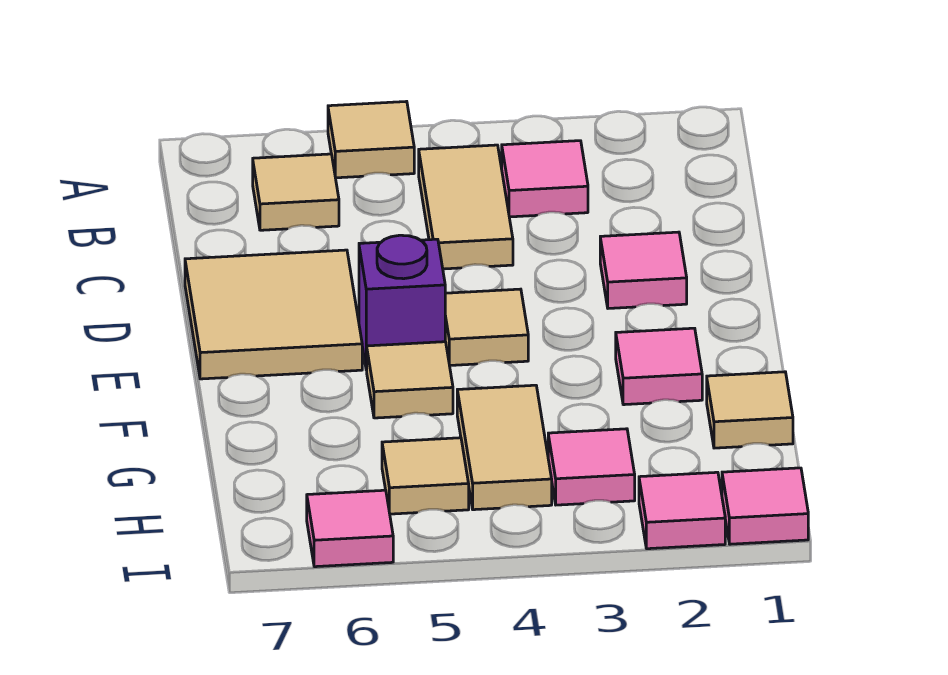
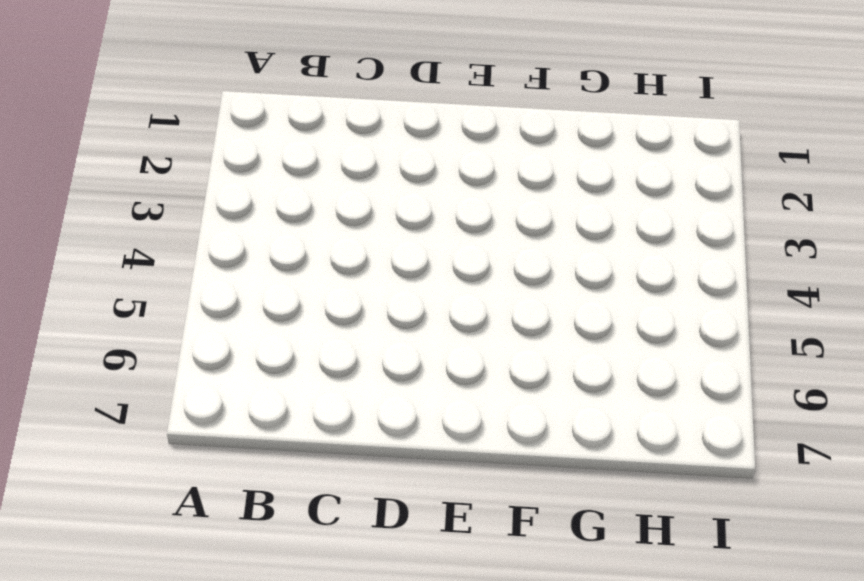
none -> tan tile A5 level 1
none -> pink tile B3 level 1
none -> tan tile B4:C4 level 1

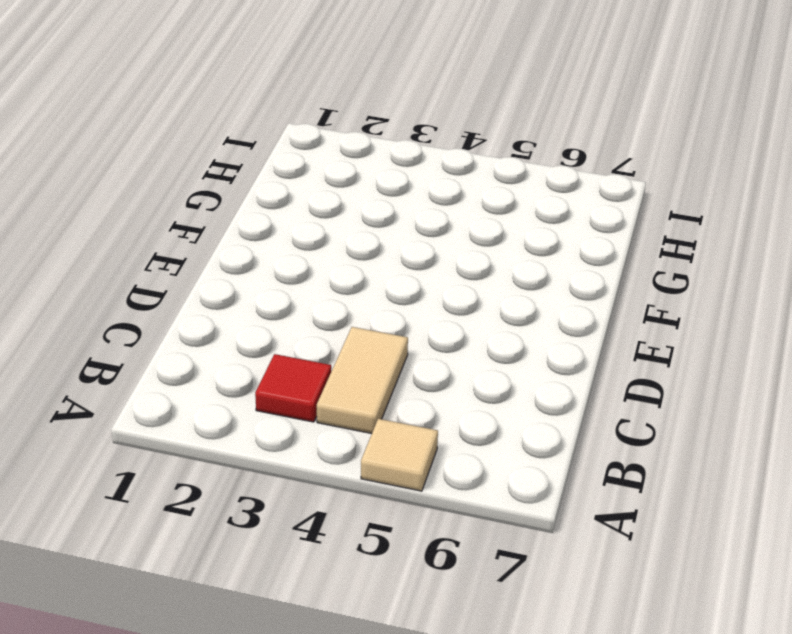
red tile B3 level 1 -> pink tile B3 level 1
none -> tan tile B6 level 1
none -> pink tile D2 level 1
none -> tan tile D6:E7 level 1

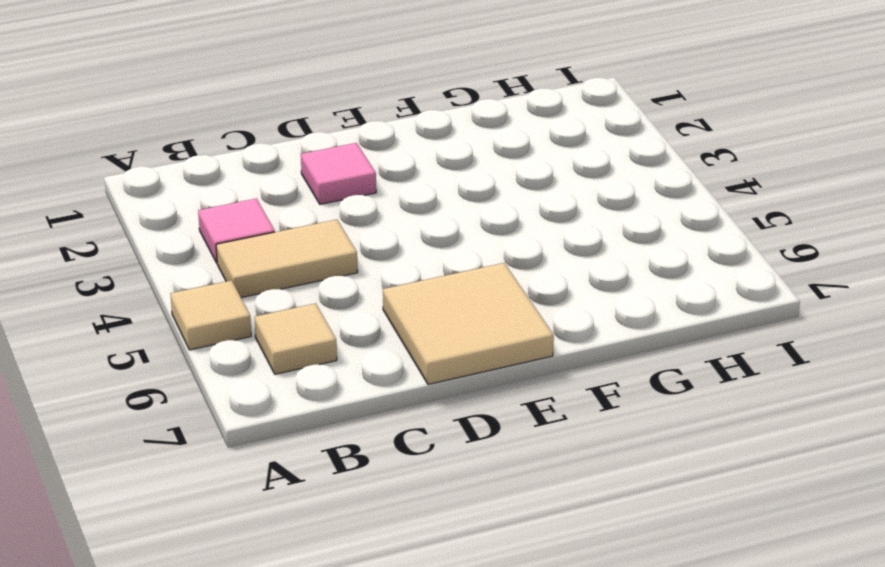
none -> tan tile E4 level 1
none -> purple brick E5 level 1
none -> pink tile F2 level 1

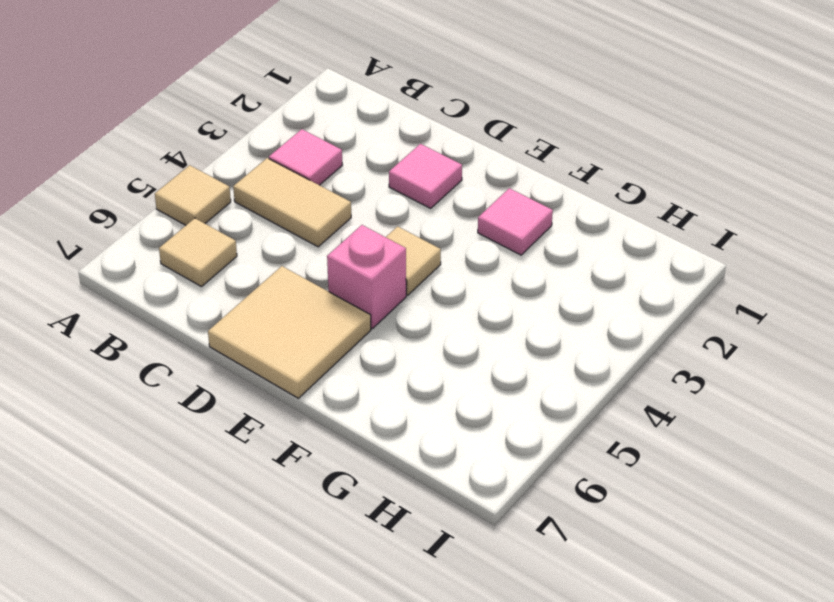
pink brick E5 level 1 -> purple brick E5 level 1
none -> tan tile F5 level 1
none -> tan tile G1 level 1
none -> tan tile G4:H4 level 1

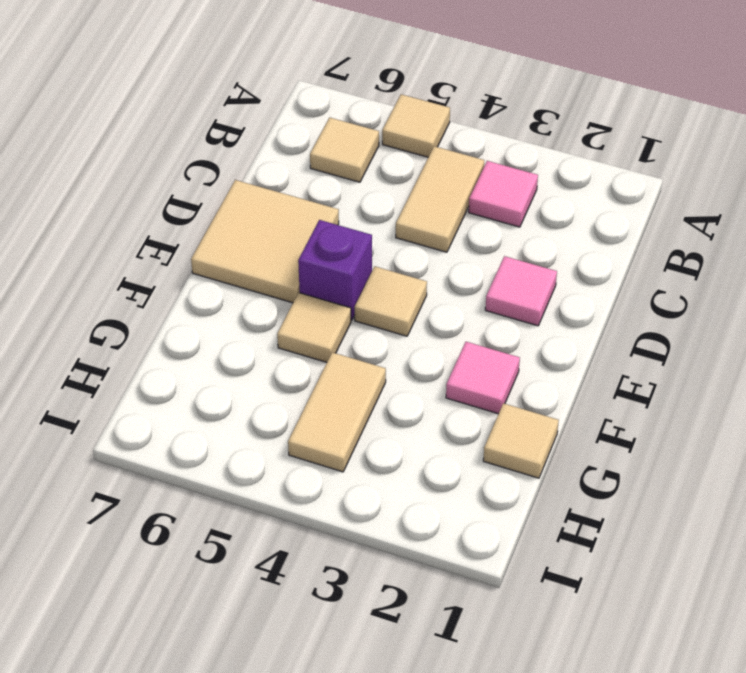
none -> pink tile H3 level 1
none -> tan tile H5 level 1
none -> pink tile I1 level 1

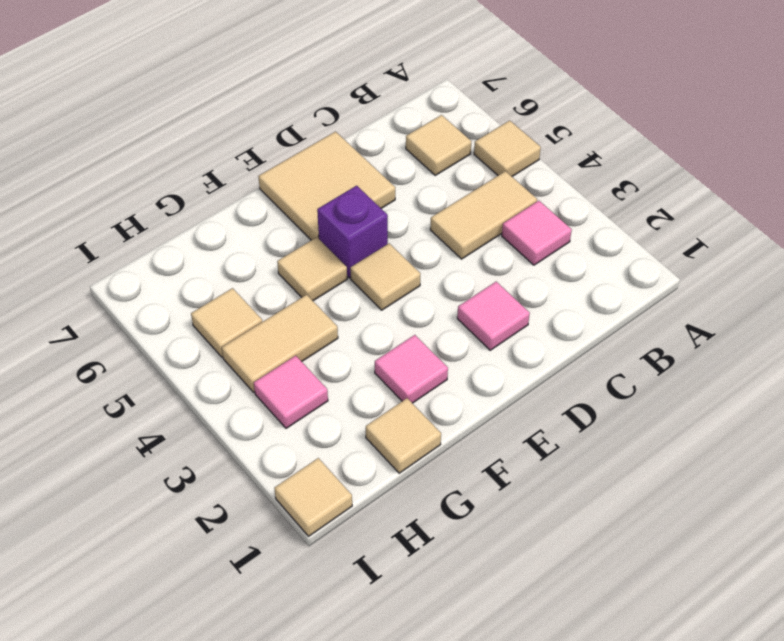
tan tile I1 level 1 -> pink tile I1 level 1
none -> pink tile I2 level 1
none -> pink tile I6 level 1

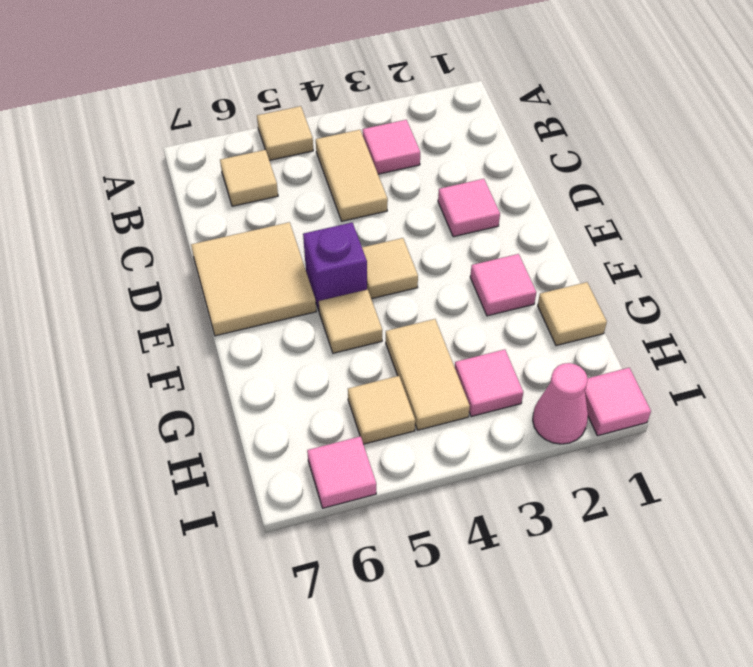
pink cone I2 level 1 -> pink tile I2 level 1

